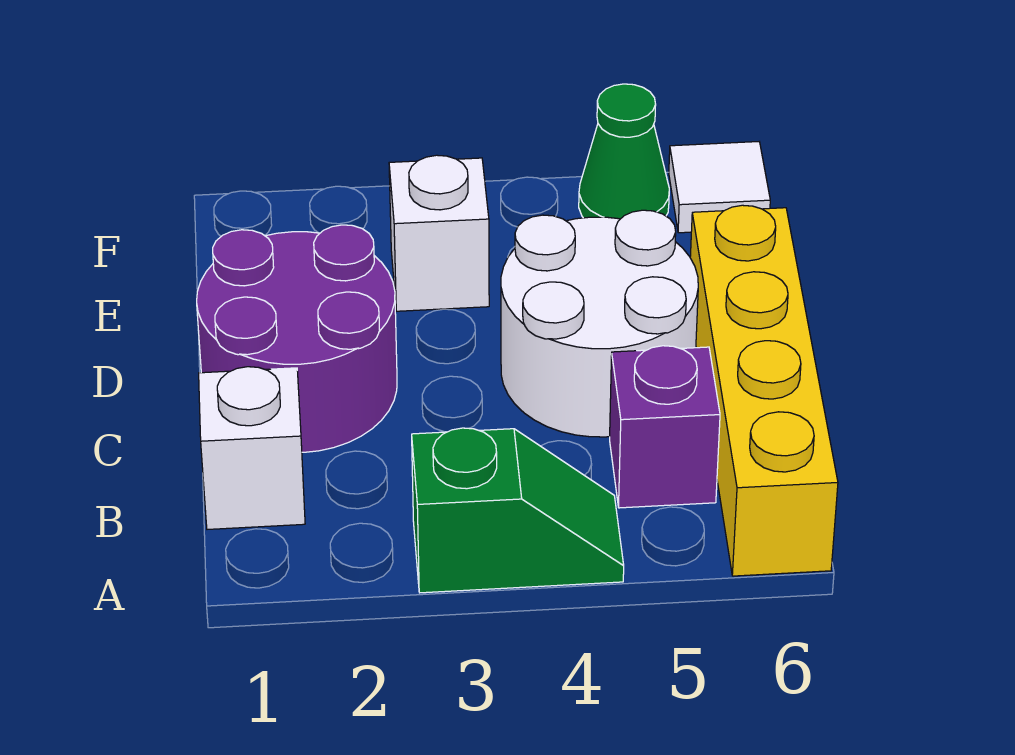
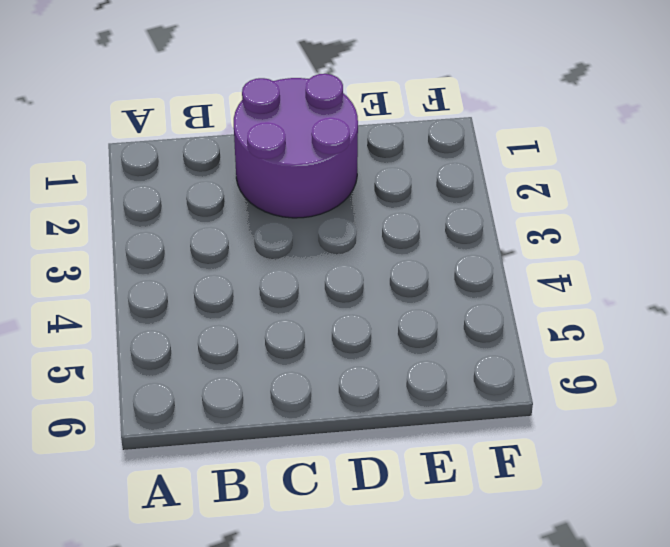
none -> green slope A3:A4 level 1 top 3
none -> yellow brick A6:D6 level 1

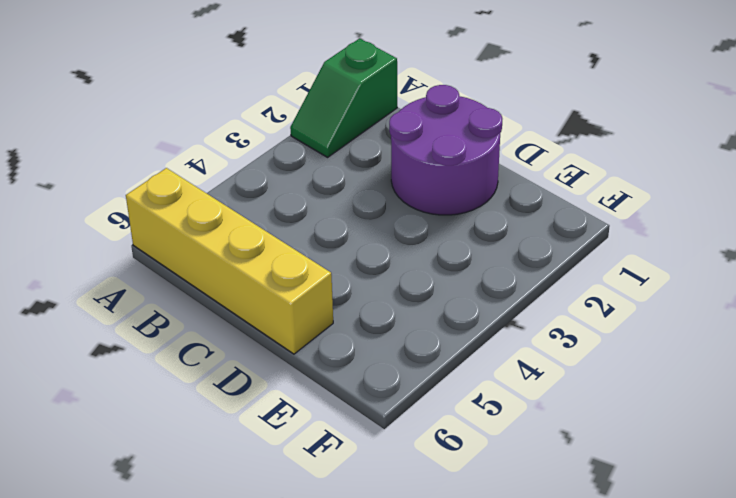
green slope A1:A2 level 1 top 1 -> green slope A3:A4 level 1 top 3
none -> white brick B1 level 1
none -> purple brick B5 level 1

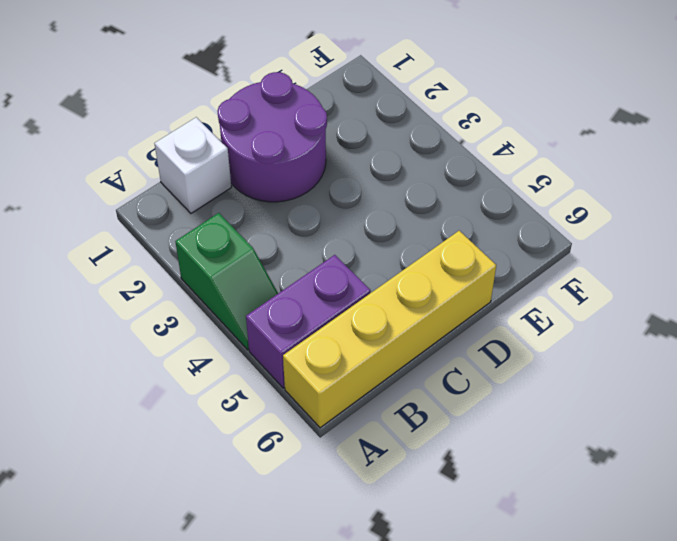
purple brick A5:B5 level 1 -> purple brick B5 level 1
none -> white round brick C4:D5 level 1
none -> white brick E3 level 1

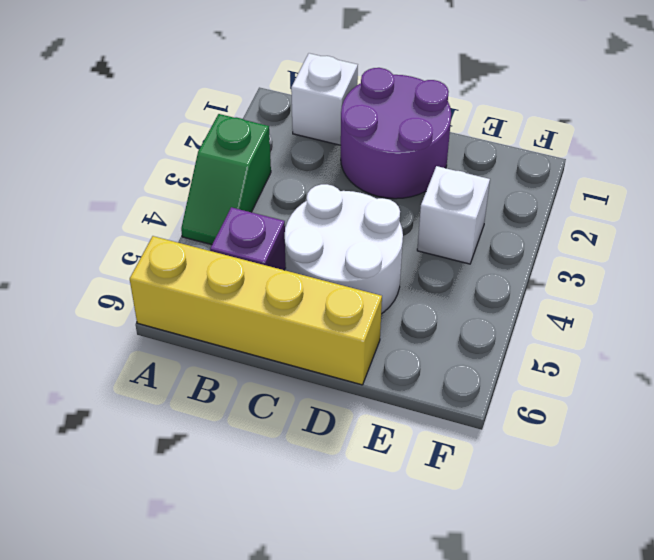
none -> green cone F5 level 1
none -> white tile F6 level 1

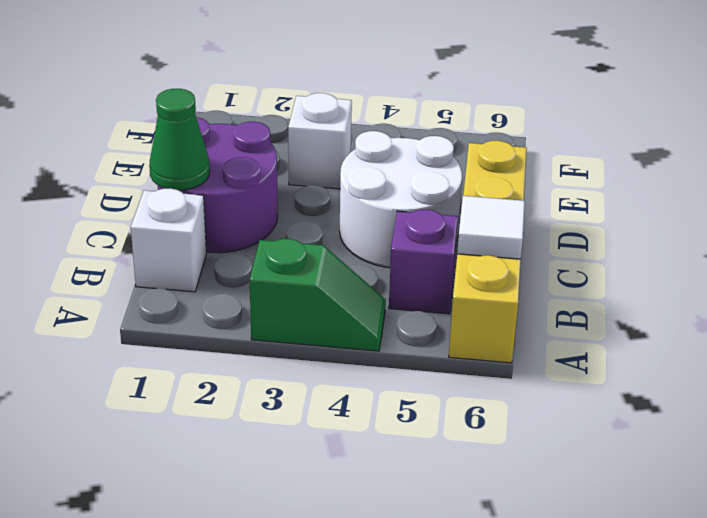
white tile B6 level 2 -> white tile F6 level 1
green cone C1 level 2 -> green cone F5 level 1

